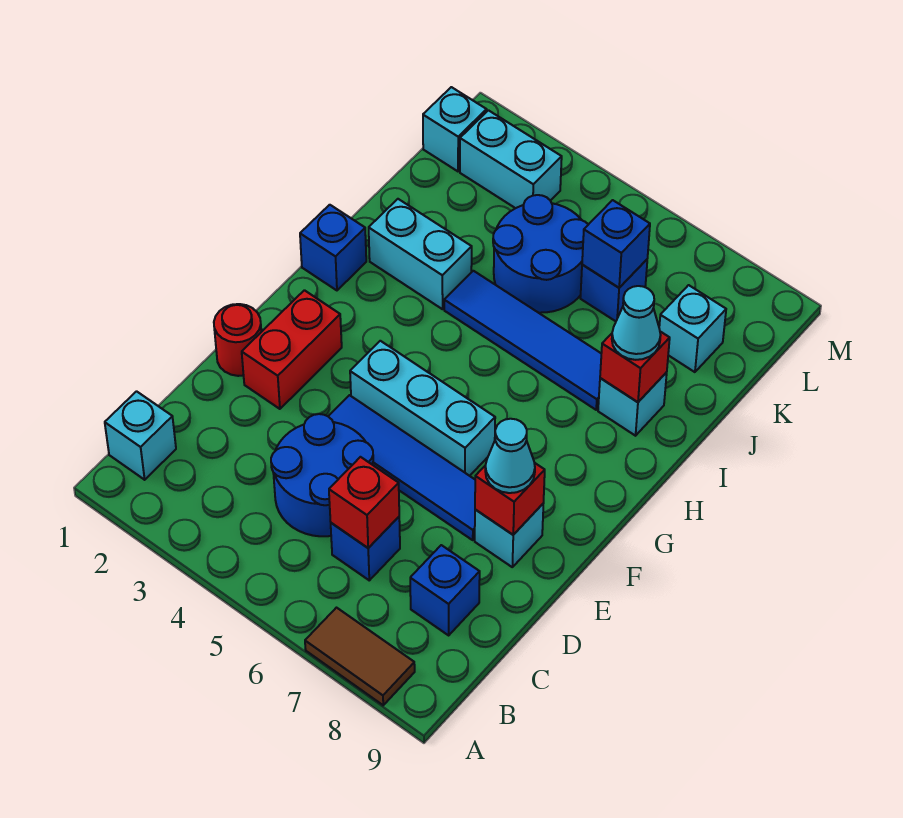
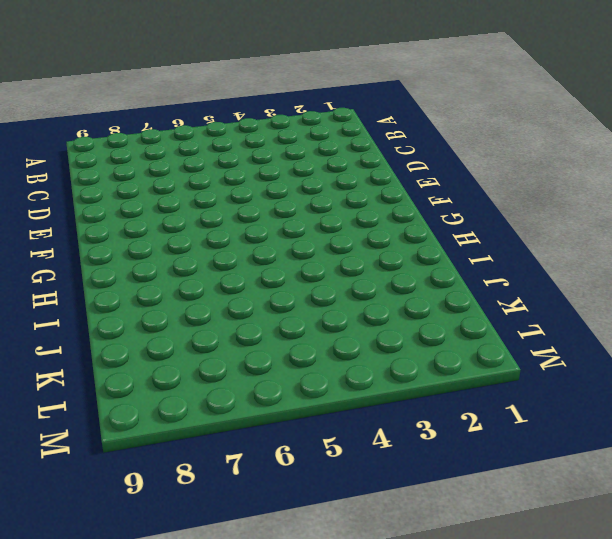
none -> brown tile A7:A8 level 1
none -> cyan brick B1 level 1
none -> blue round brick C4:D5 level 1

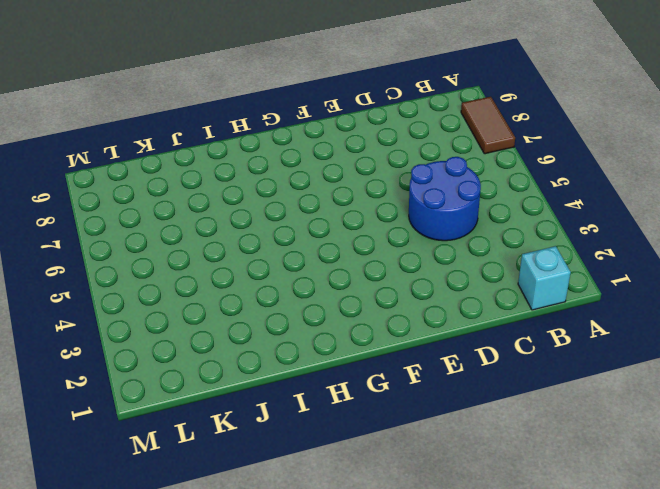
none -> blue brick C6 level 1
none -> blue brick C8 level 1
none -> red round brick E1 level 1

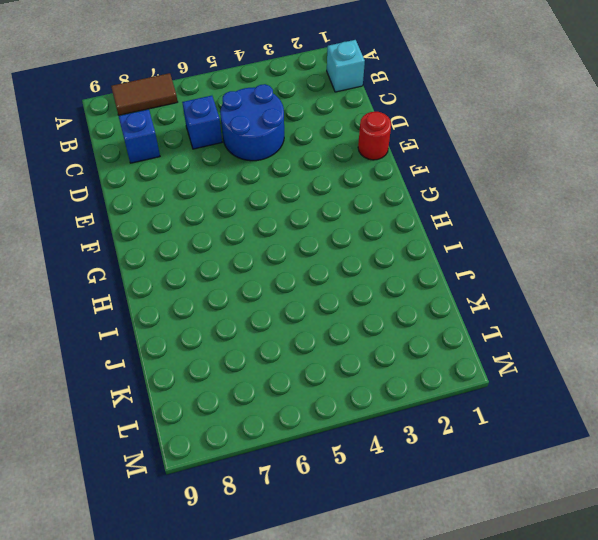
none -> red brick E2:F2 level 1
none -> blue tile E4:E7 level 1
none -> cyan brick E8 level 1

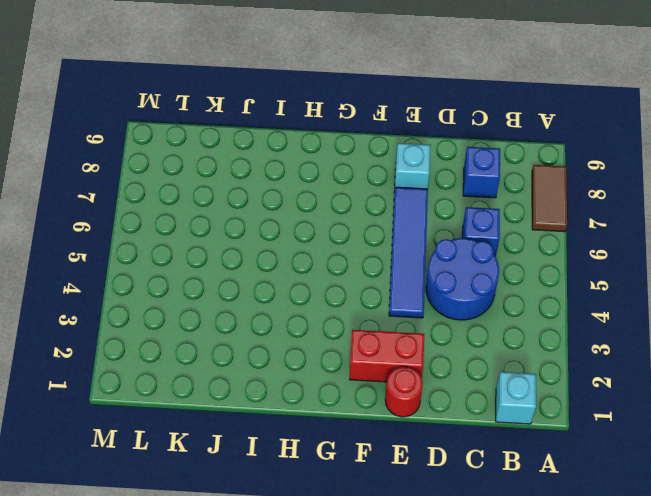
none -> cyan brick F4:F6 level 1
none -> blue brick H1 level 1
none -> cyan brick I2:I3 level 1

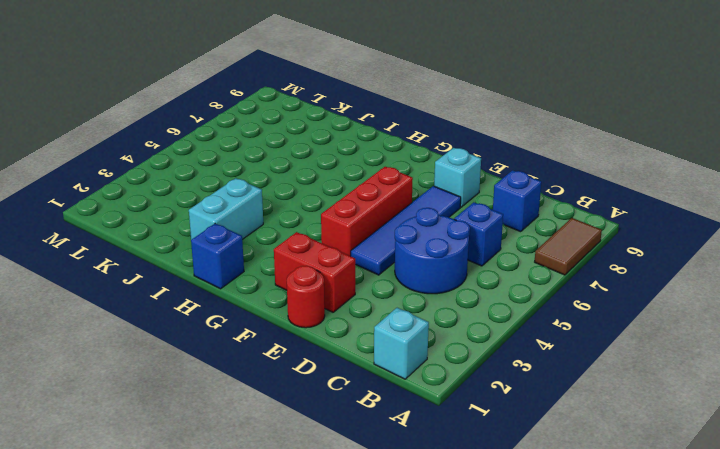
red brick F4:F6 level 1 -> cyan brick F4:F6 level 1
none -> blue tile I4:I7 level 1
none -> cyan brick I8 level 1
none -> blue round brick J4:K5 level 1

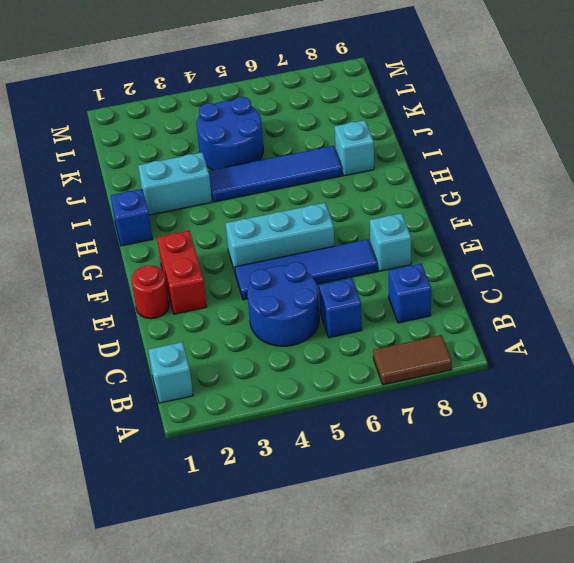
none -> blue brick K6 level 1
none -> cyan brick K8 level 1
none -> cyan brick L1 level 1

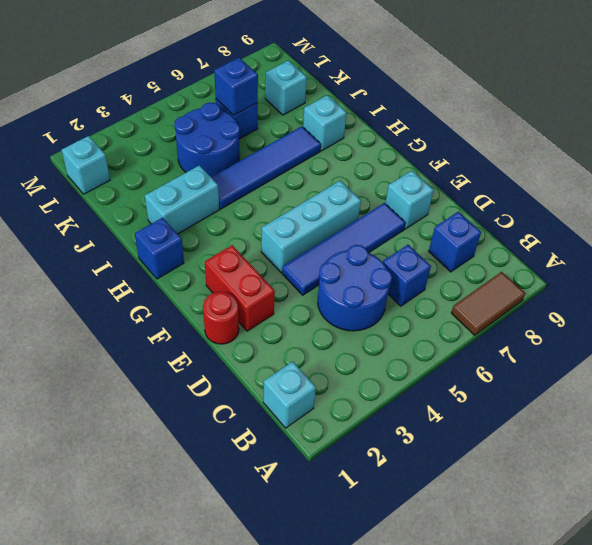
none -> cyan brick L2:L3 level 1
none -> red brick C6 level 2
none -> red brick E8 level 2

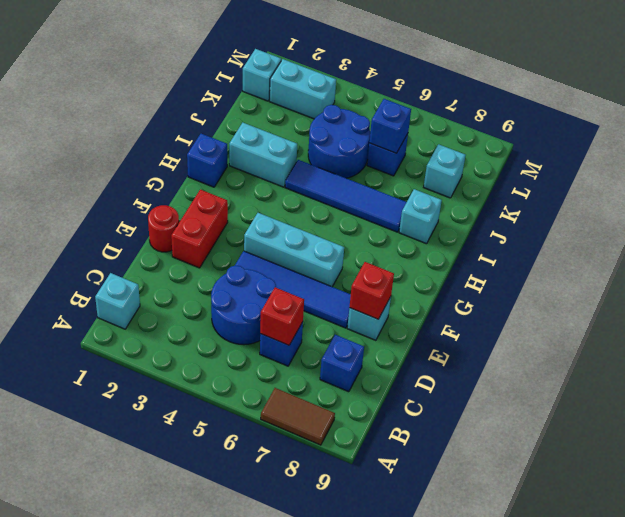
none -> red brick I8 level 2
none -> cyan cone E8 level 3
none -> cyan cone I8 level 3

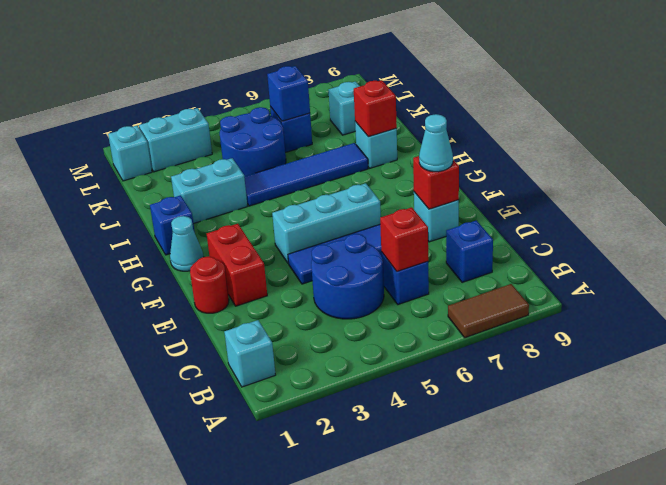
cyan cone G1 level 1 -> cyan cone I8 level 3

